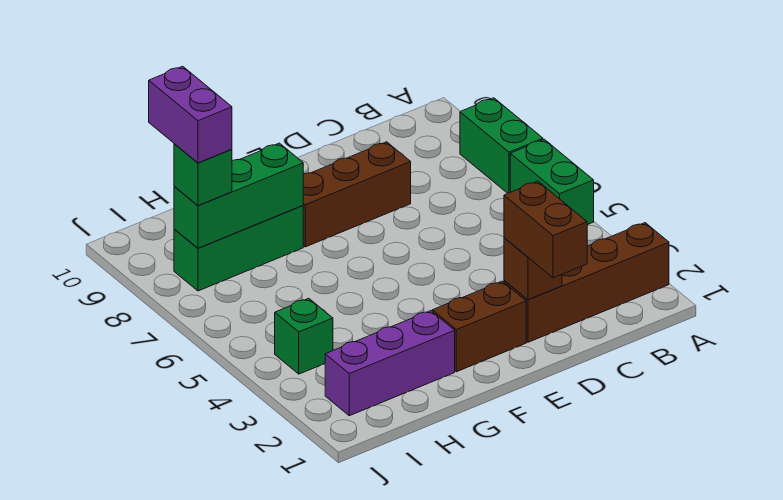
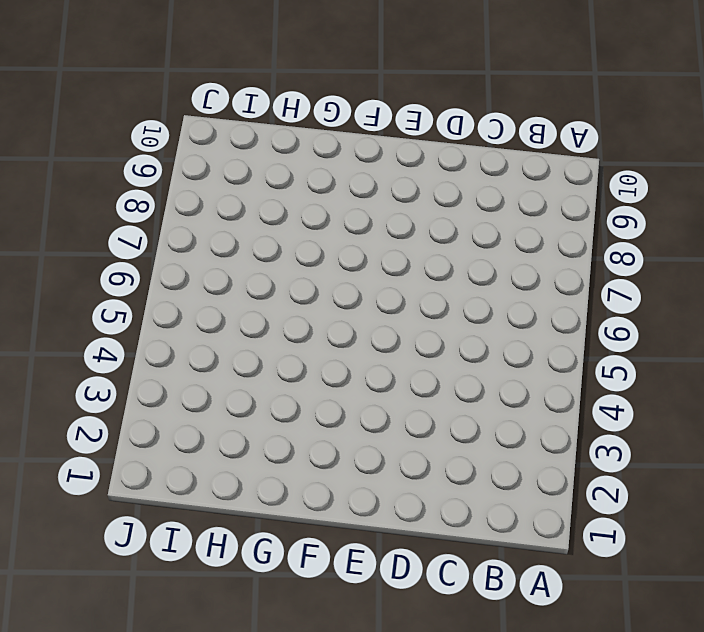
none -> brown brick A2:D2 level 1
none -> green brick A5:A6 level 1
none -> green brick A7:A8 level 1

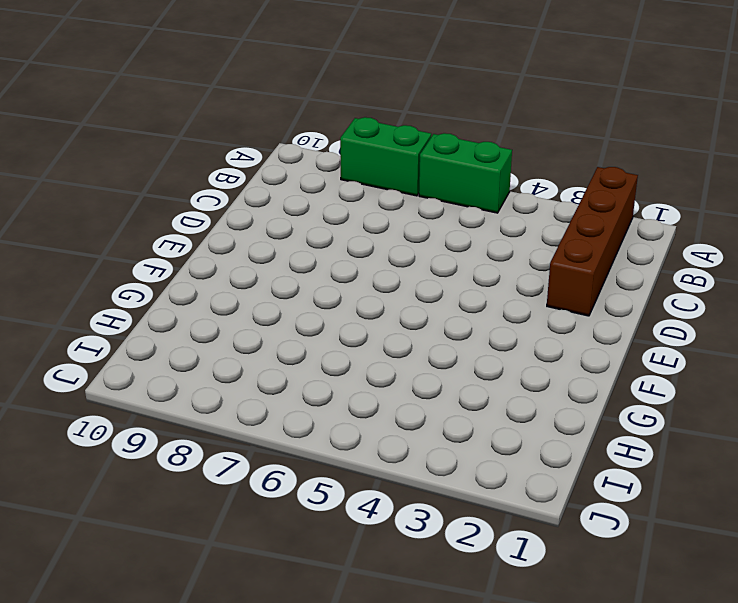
none -> brown brick D8:F8 level 1
none -> brown brick E2:F2 level 1
none -> purple brick G2:I2 level 1

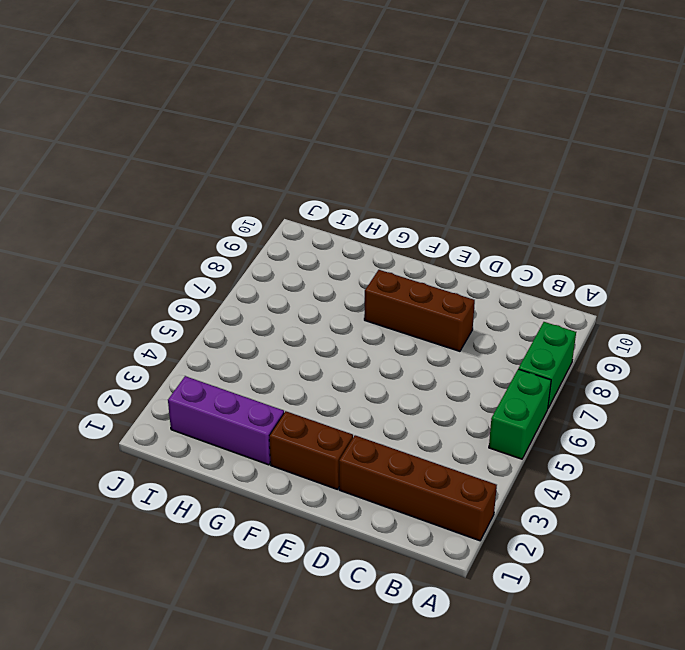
none -> green brick G8:I8 level 1
none -> green brick I4 level 1
none -> brown brick D2 level 2

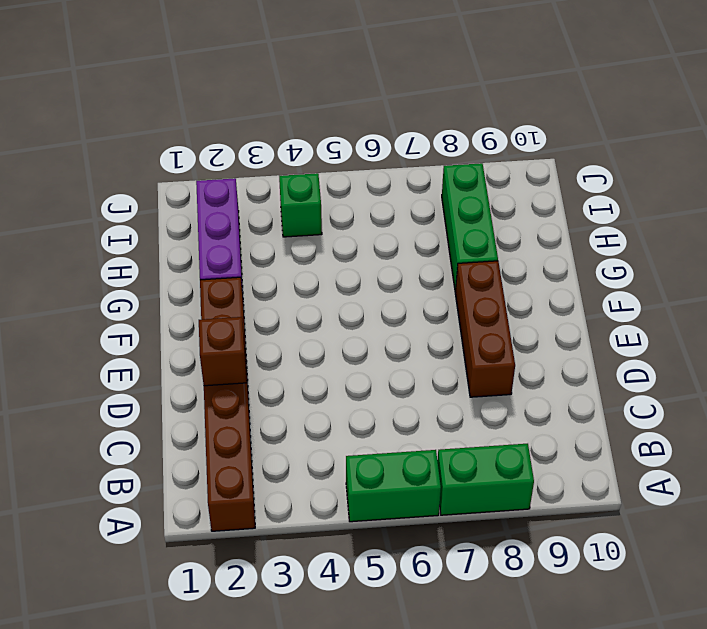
none -> green brick G8:I8 level 2
none -> brown brick D1:D2 level 3
none -> green brick I8 level 3

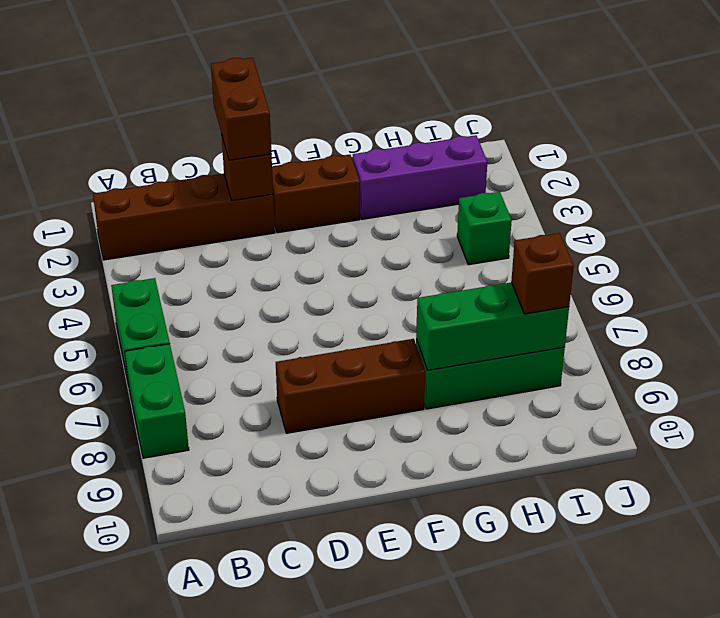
brown brick I8 level 3 -> green brick I8 level 3
none -> purple brick I8:I9 level 4

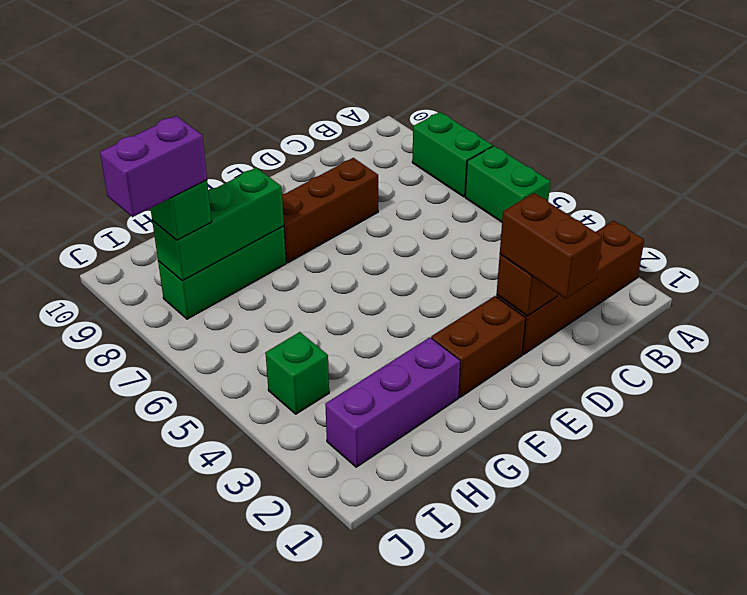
purple brick I8:J8 level 4 -> purple brick I8:I9 level 4

